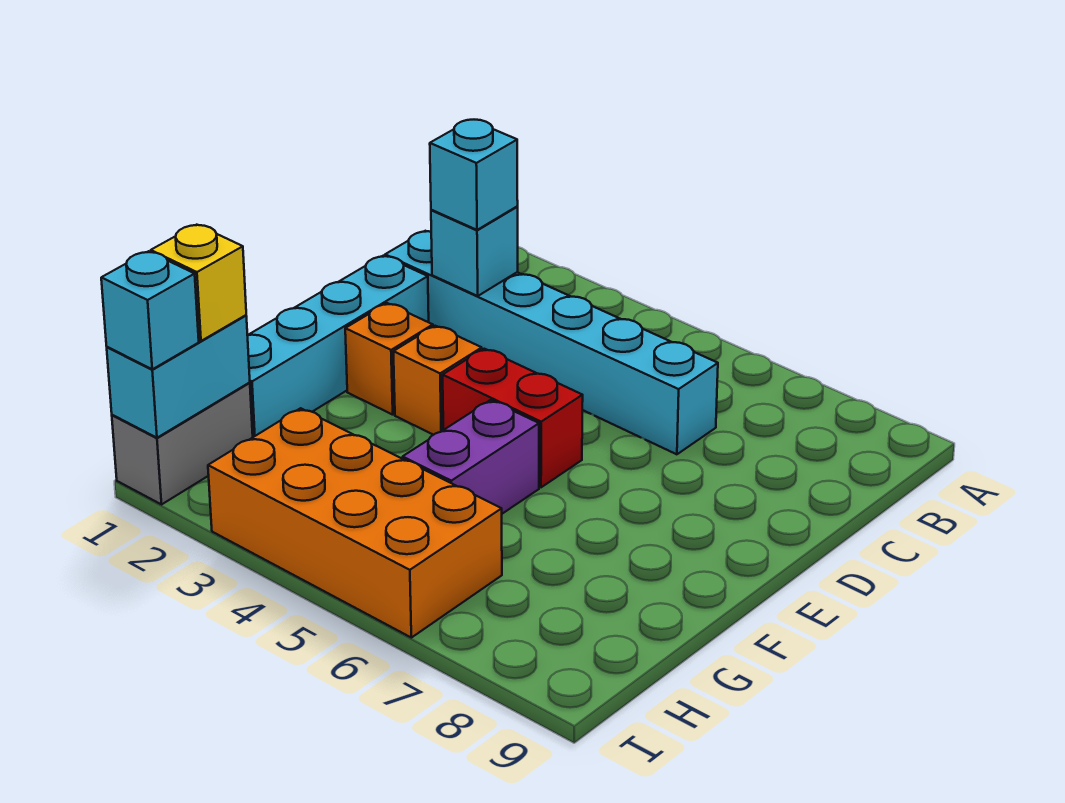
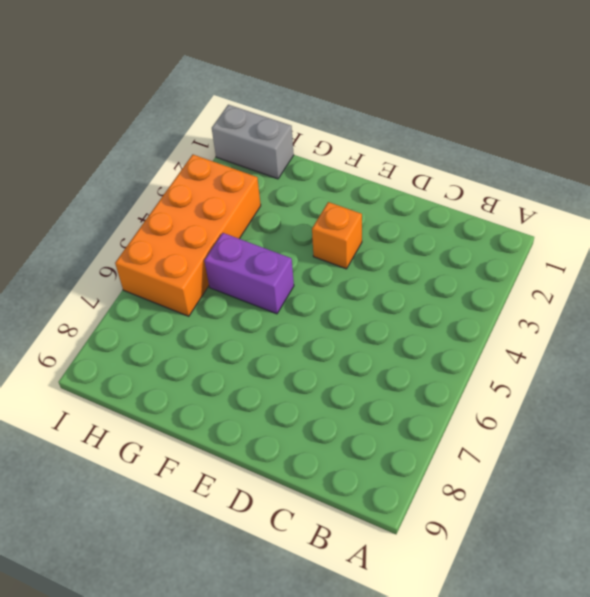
none -> cyan brick C1:C6 level 1
none -> cyan brick D1:G1 level 1
none -> orange brick E2 level 1

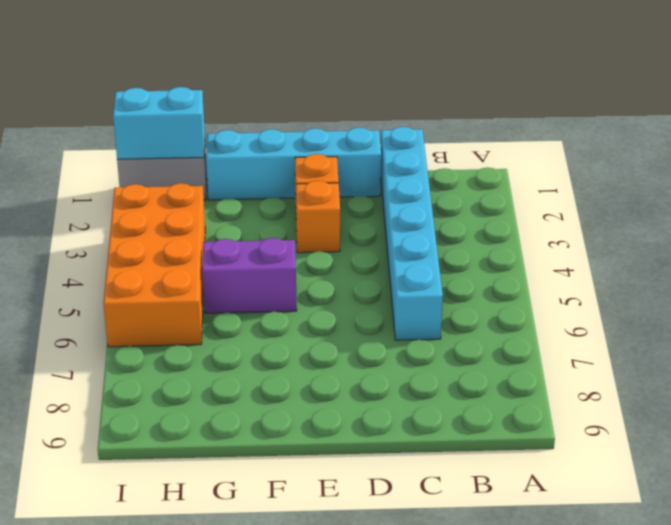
none -> red brick E4:E5 level 1
none -> cyan brick C2 level 2
none -> cyan brick C2 level 3

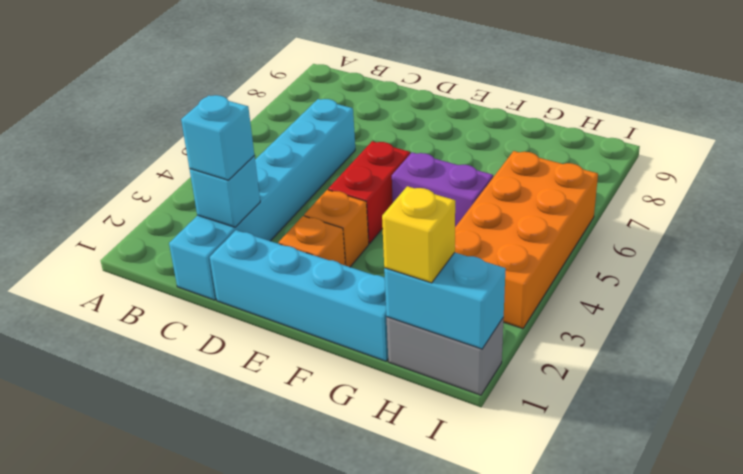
none -> cyan brick I1 level 3

